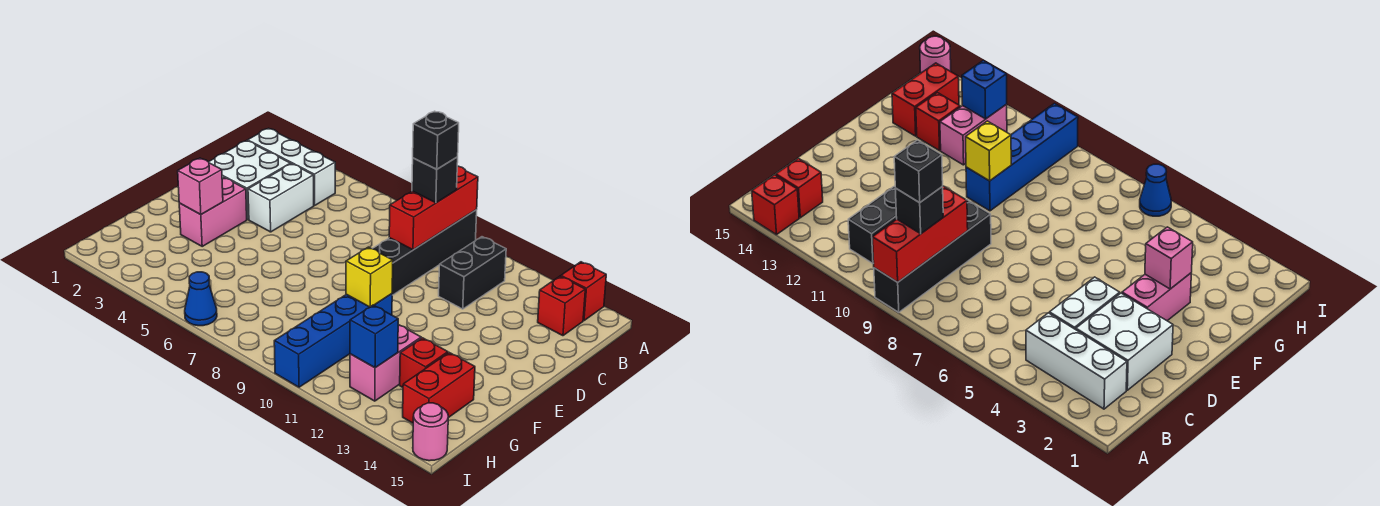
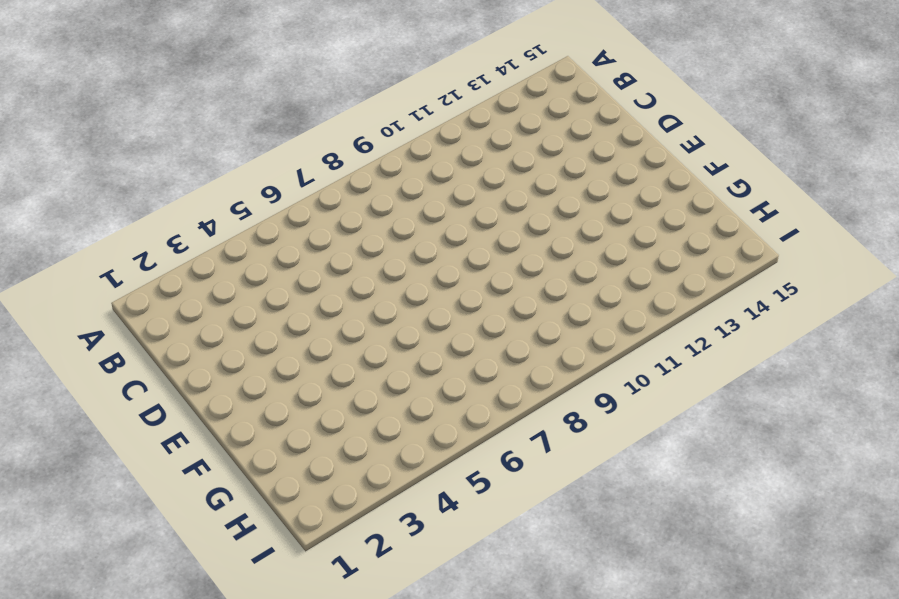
none -> black brick A9:D9 level 1
none -> red brick A14 level 1
none -> white brick B2:B4 level 1

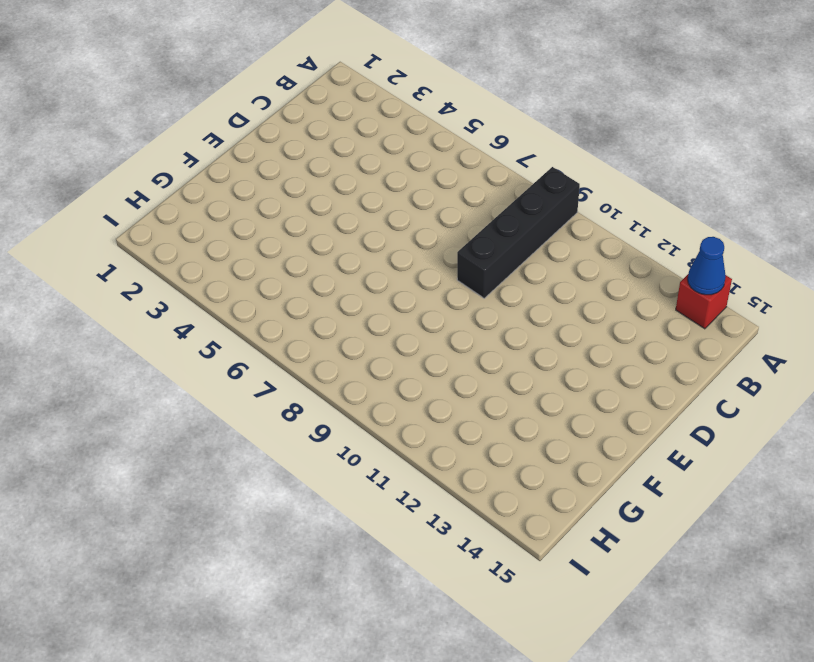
blue cone A14 level 2 -> blue cone I6 level 1
none -> white brick B2:B4 level 1
none -> black brick B11:C11 level 1
none -> red brick B14 level 1

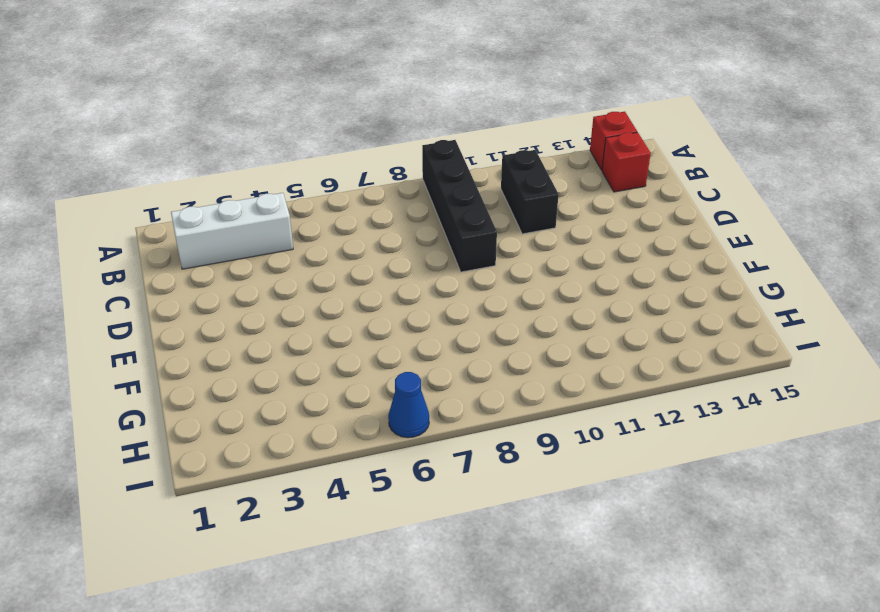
none -> white brick C2:D3 level 1
none -> white brick C4:D4 level 1
none -> pink brick E3:F3 level 1

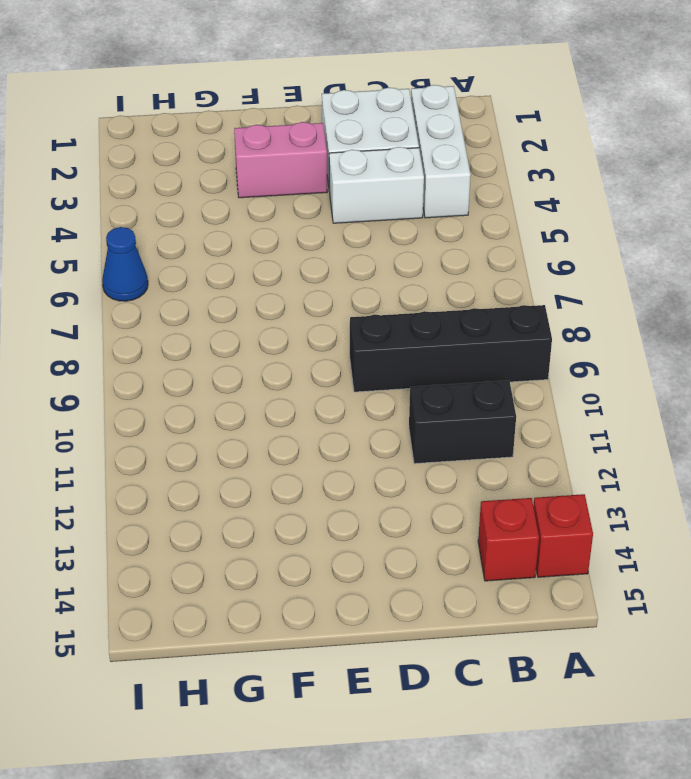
none -> blue brick F10:I10 level 1
none -> pink brick G12:H12 level 1
none -> red brick G13 level 1

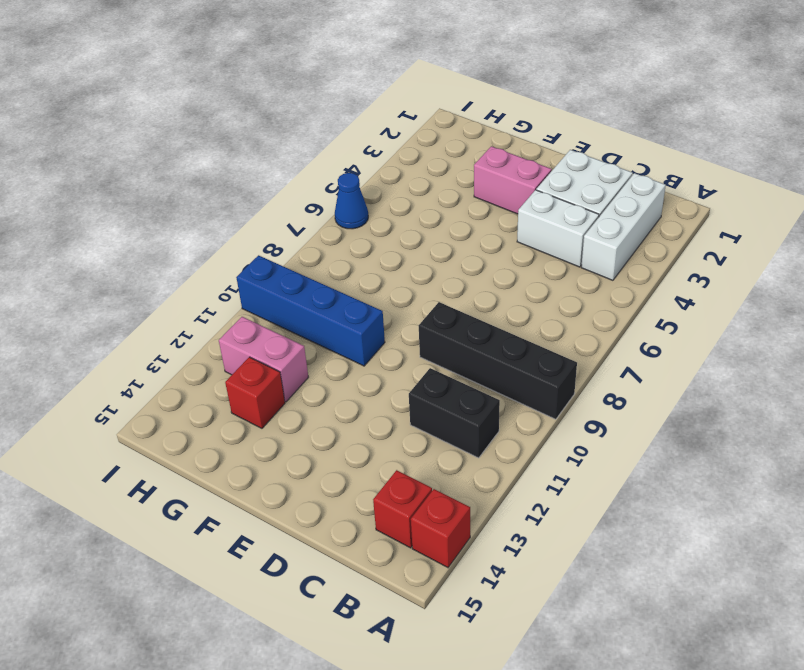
none -> red brick G14:H14 level 1
none -> pink round brick I15 level 1
none -> red brick A9:C9 level 2

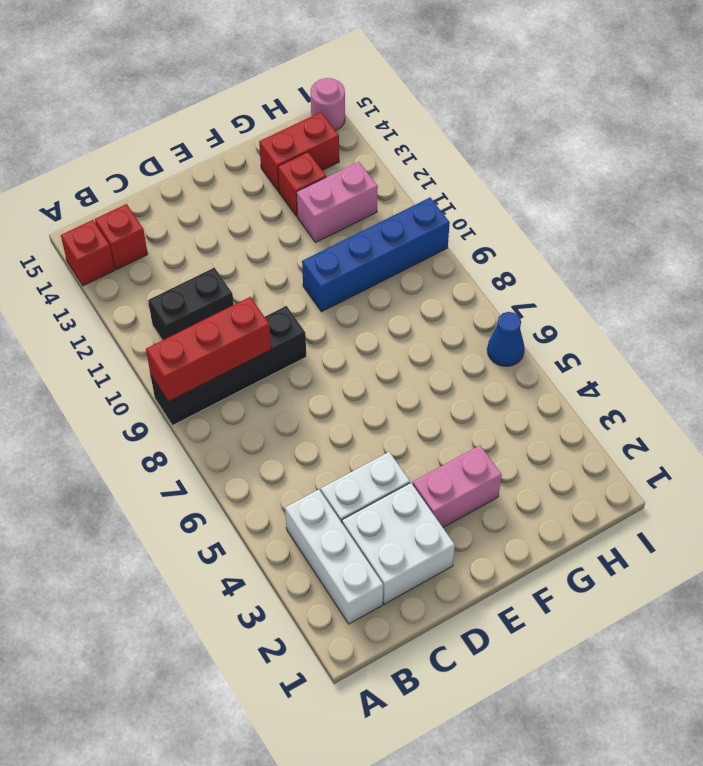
none -> pink brick F3 level 2
none -> yellow brick F10 level 2
none -> blue brick H12 level 2

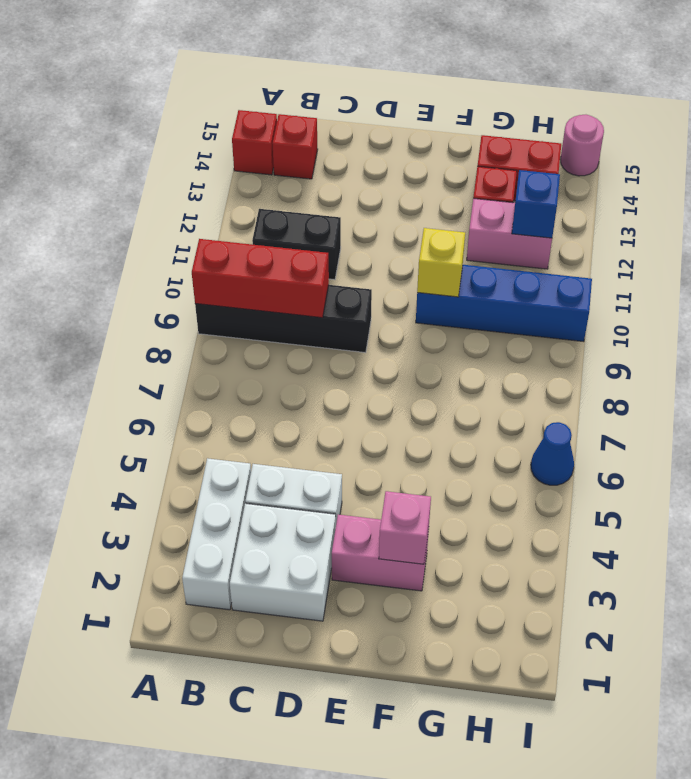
none -> black brick B9 level 3
none -> black brick B9 level 4

